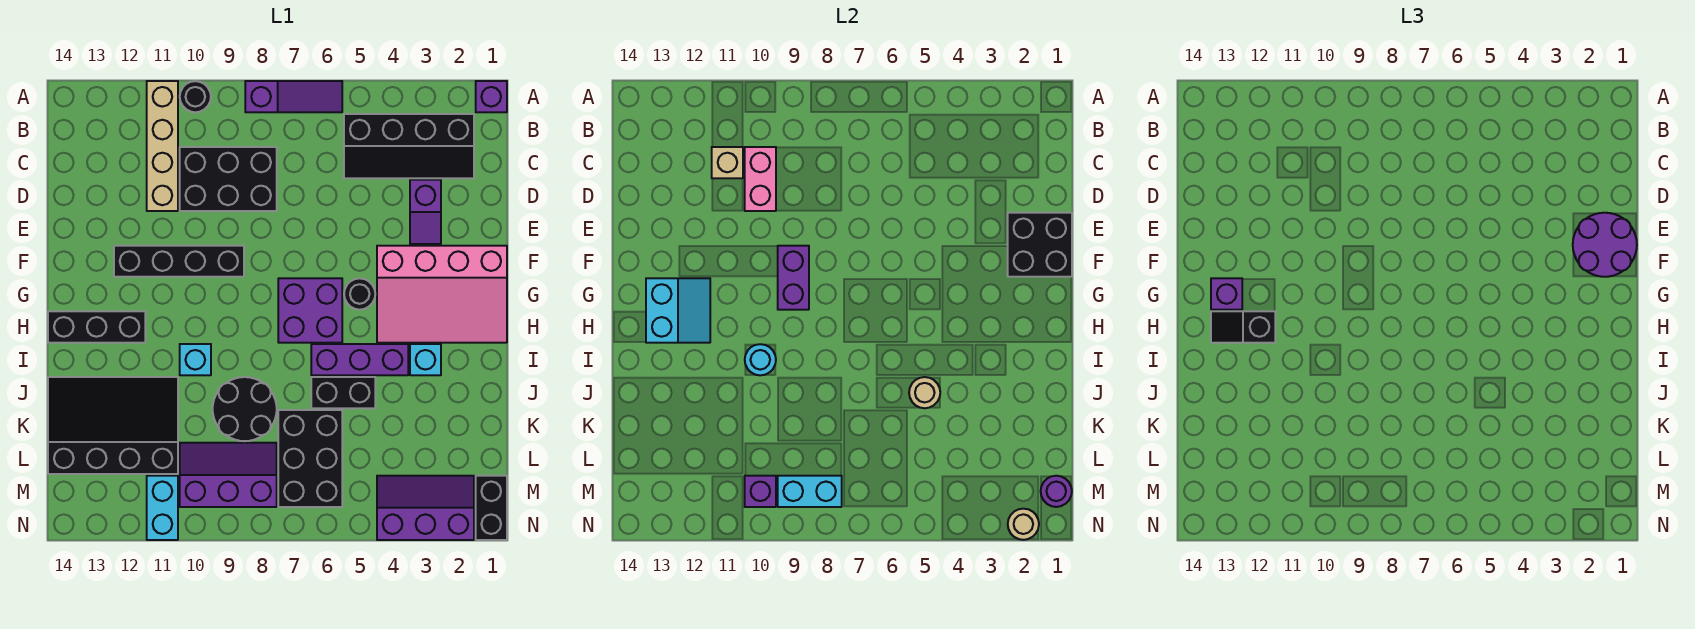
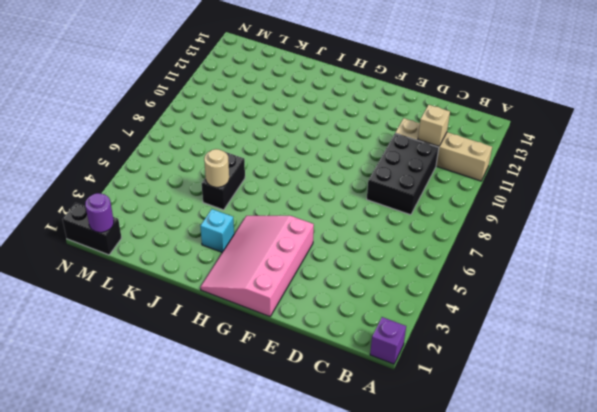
none -> purple slope A6:A8 level 1 top 8
none -> black round brick A10 level 1
none -> black slope B2:C5 level 1 top B
none -> purple slope D3:E3 level 1 top D

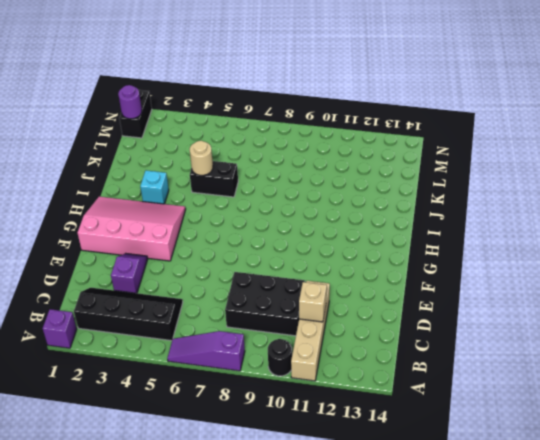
none -> black brick F9:F12 level 1
none -> black round brick G5 level 1
none -> purple brick G6:H7 level 1
none -> black brick H12:H14 level 1

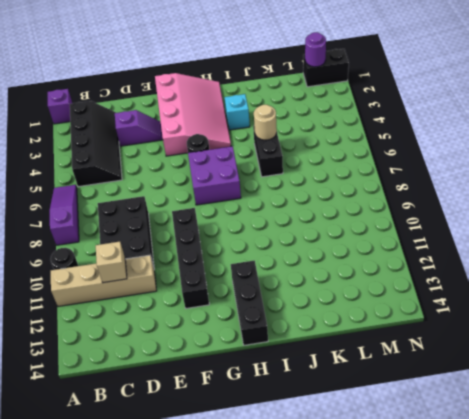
none -> purple brick I4:I6 level 1
none -> cyan brick I10 level 1
none -> black round brick J8:K9 level 1
none -> black slope J11:L14 level 1 top L

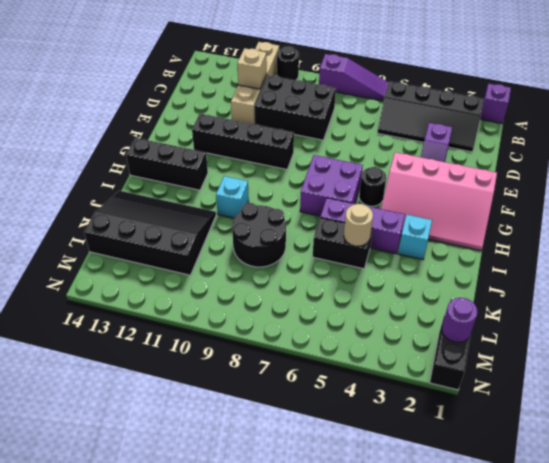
none -> black brick K6:M7 level 1
none -> purple slope L8:M10 level 1 top M
none -> purple slope M2:N4 level 1 top N
none -> cyan brick M11:N11 level 1

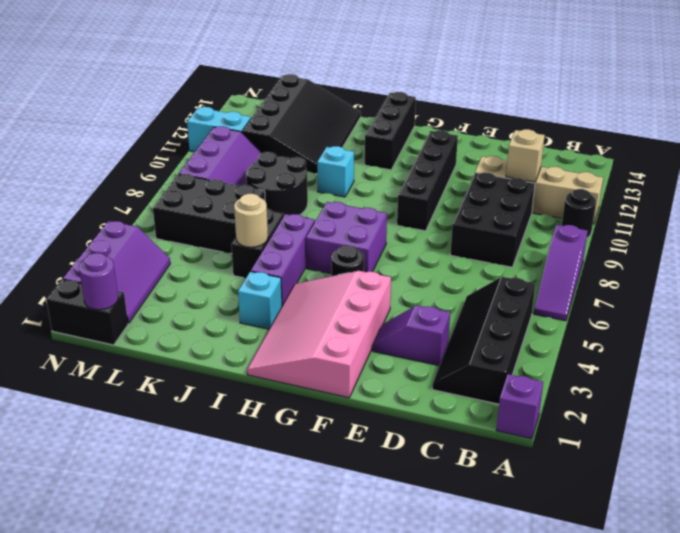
none -> pink brick C10:D10 level 2
none -> black brick E1:F2 level 2
none -> purple brick F9:G9 level 2
none -> cyan slope G12:H13 level 2 top 13

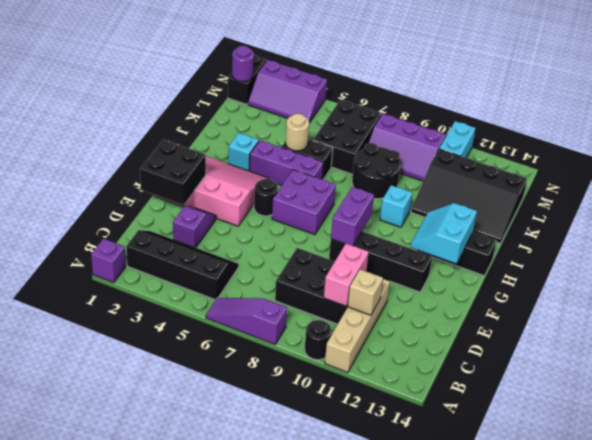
none -> cyan round brick I10 level 2
none -> cyan brick M8:M9 level 2
none -> purple brick M10 level 2
none -> tan round brick N2 level 2

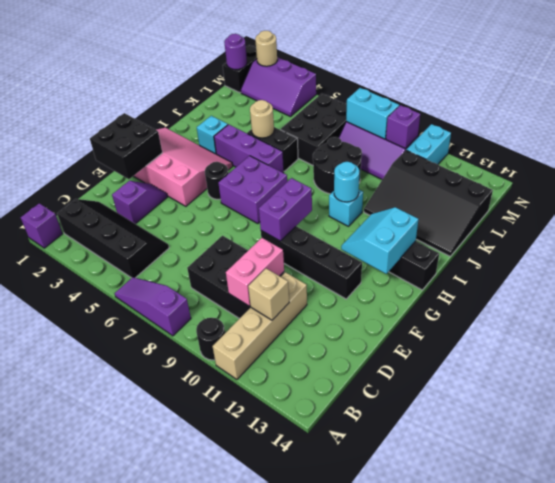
none -> purple round brick E1:F2 level 3
none -> purple brick G13 level 3
none -> black slope H12:H13 level 3 top 12

